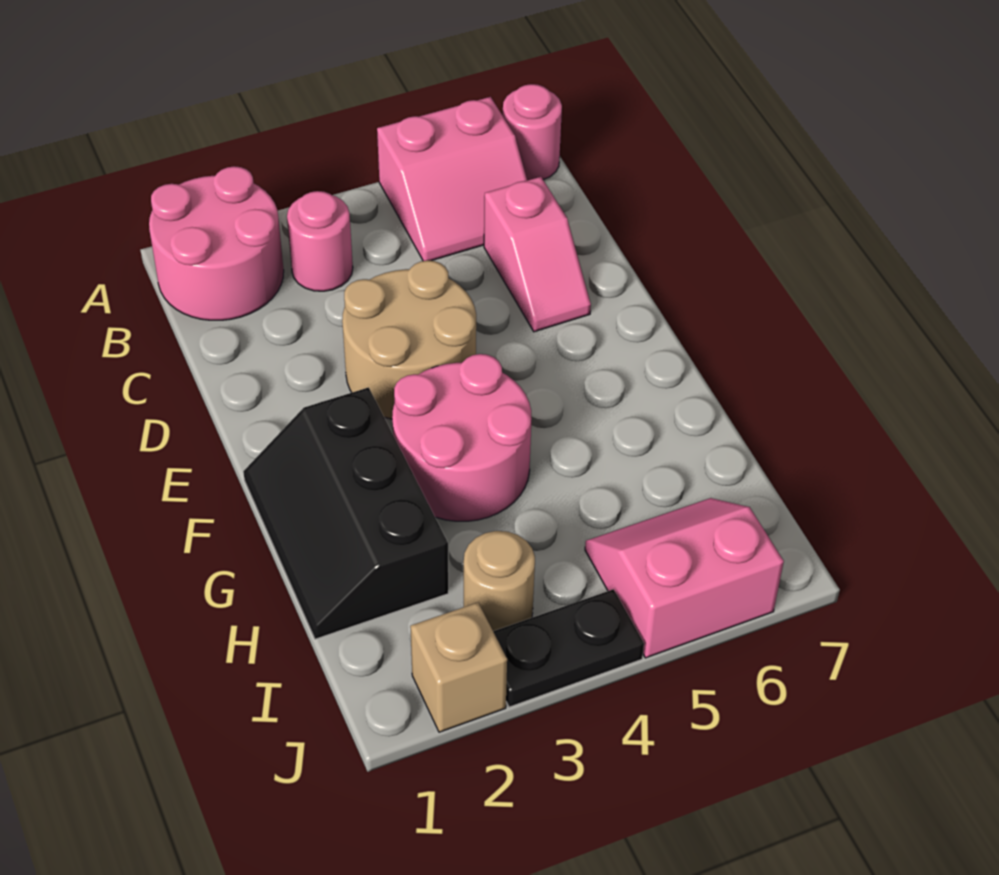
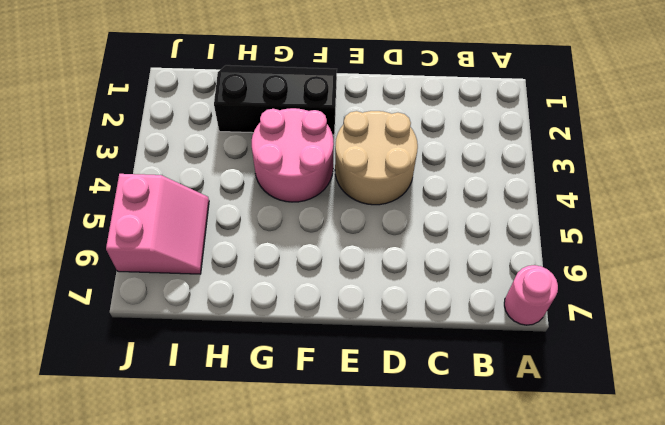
none -> pink round brick A1:B2 level 1
none -> pink slope A5:B6 level 1 top A
none -> pink round brick B3 level 1

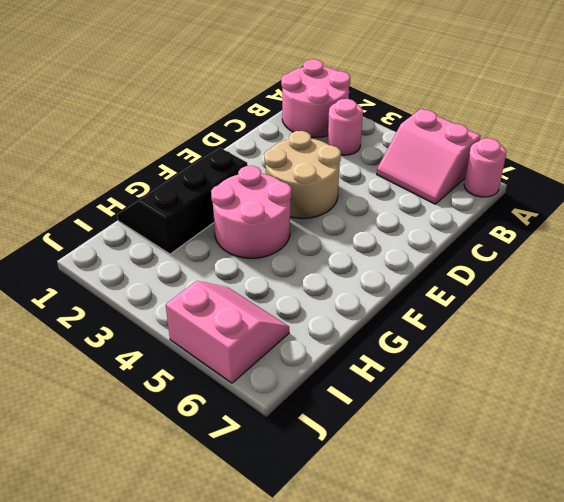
none -> pink slope C6:D6 level 1 top C
none -> tan round brick I3 level 1
none -> tan brick J2 level 1

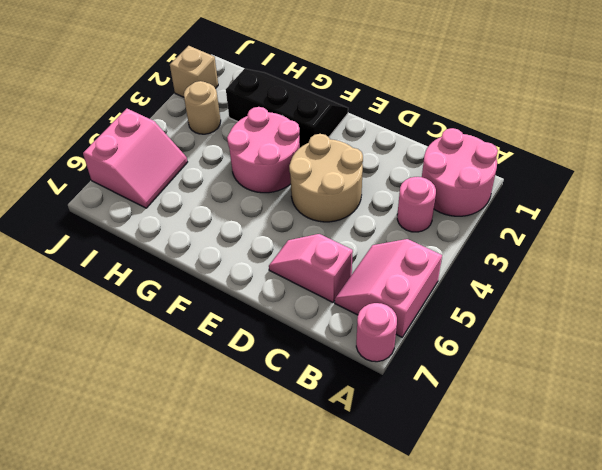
none -> black plate J3:J4 level 1

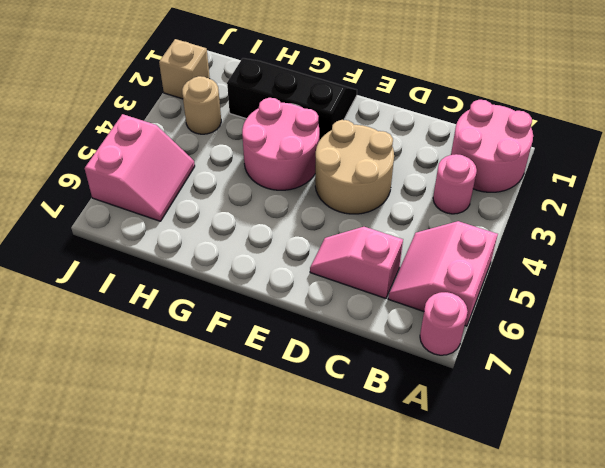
none -> black plate J3:J4 level 1

